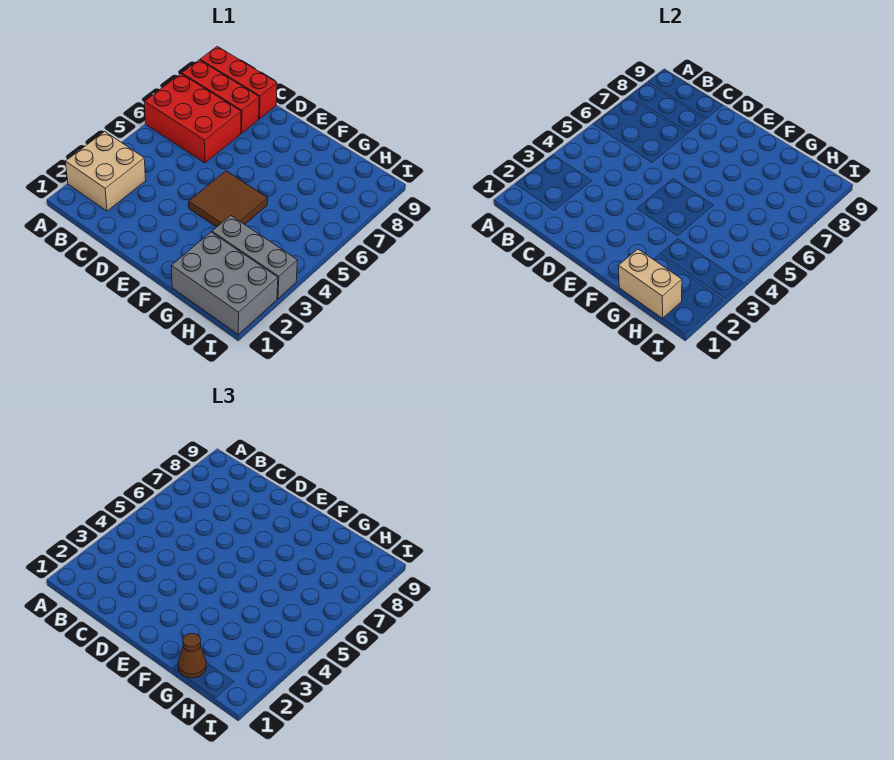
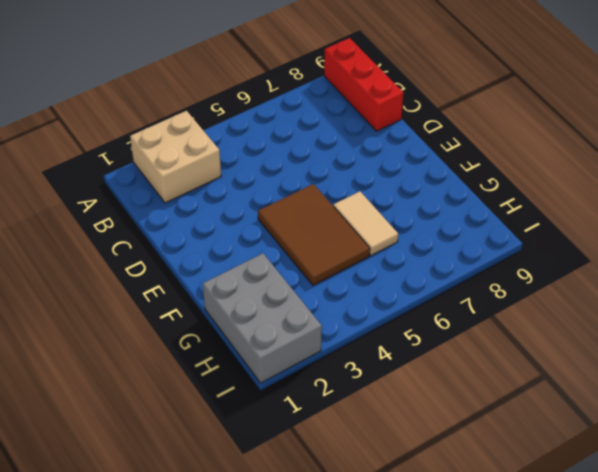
brown tile E4:G5 level 1 -> brown tile E4:F5 level 1
tan tile F6:G6 level 1 -> none
none -> red brick A6:C7 level 1
none -> red brick A8:C8 level 1

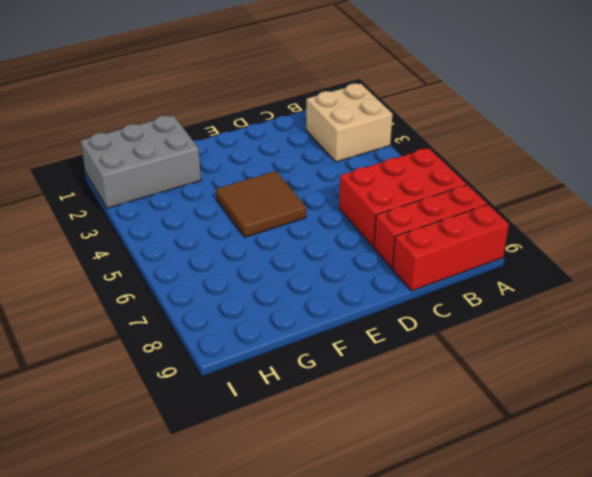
none -> grey brick G3:I3 level 1
none -> tan brick G1:H1 level 2

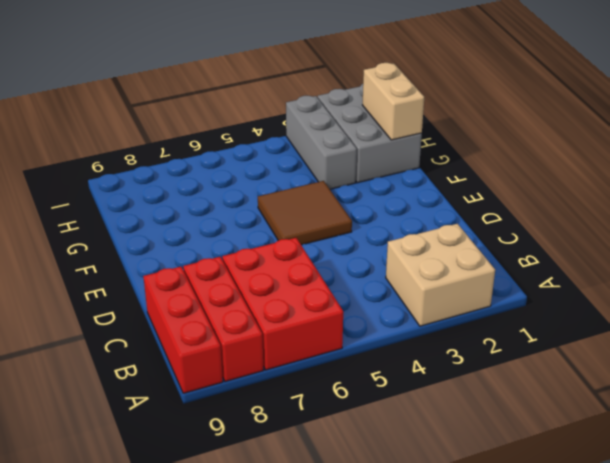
none -> brown cone G1 level 3

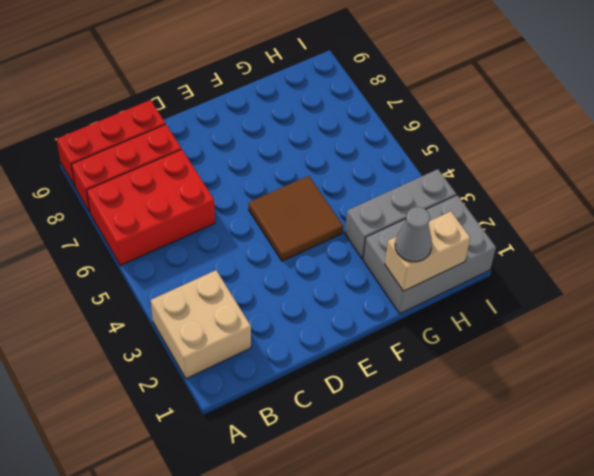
grey cone G1 level 3 -> brown cone G1 level 3

